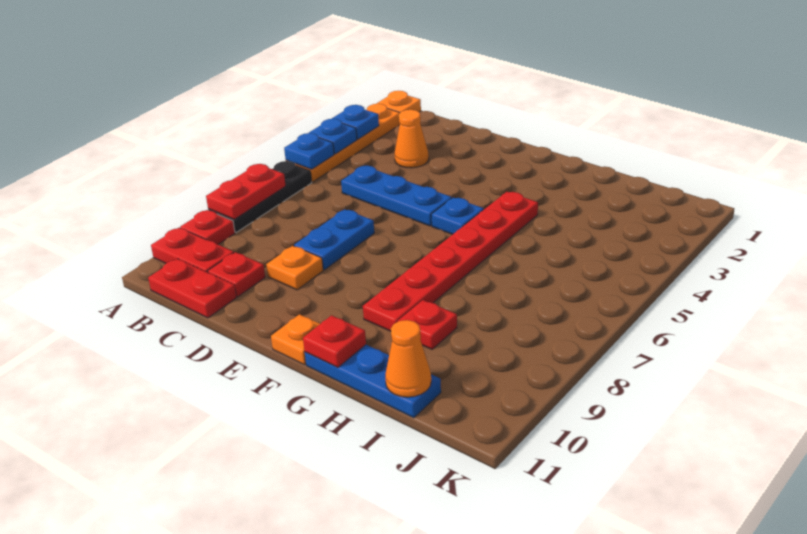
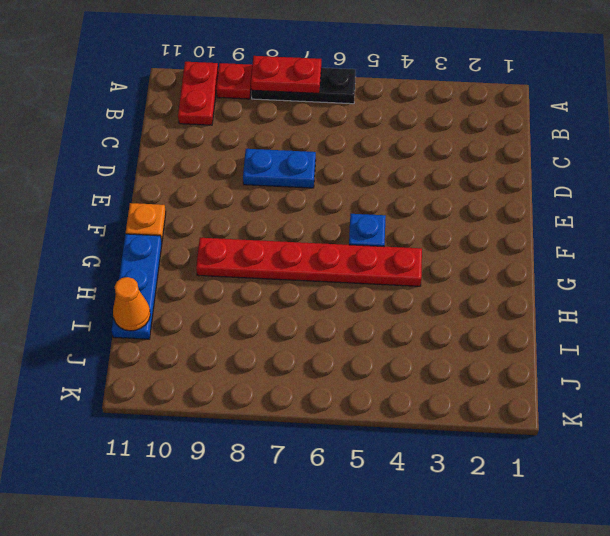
none -> orange plate A1 level 1
none -> orange plate A2:A5 level 1
none -> red plate B11:C11 level 1

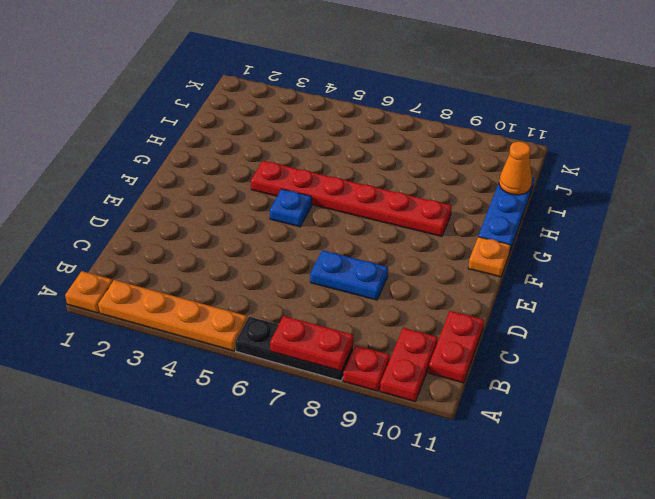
none -> orange cone C3 level 1
none -> blue plate C5:E5 level 1
none -> red plate C10 level 1

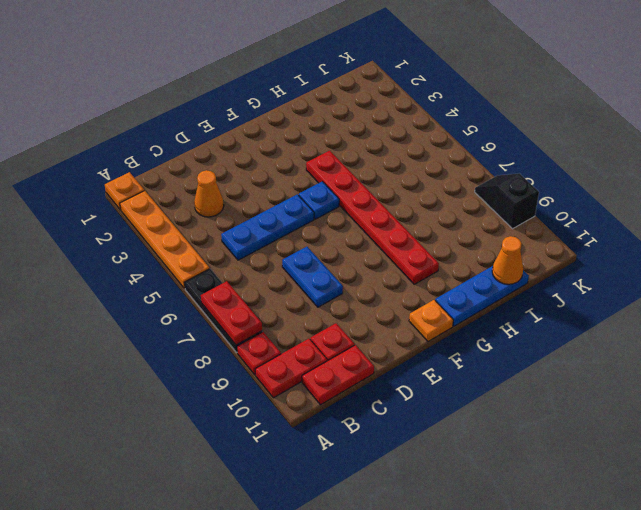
black slope K8:K9 level 1 top 9 -> none
none -> orange plate D9 level 1
none -> red plate H9 level 1
none -> blue plate A3 level 2

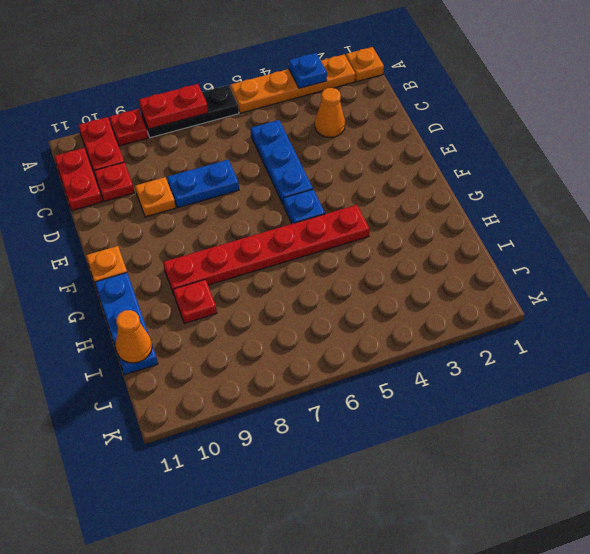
none -> blue plate A4 level 2
none -> blue plate A5 level 2
none -> red plate G11 level 2

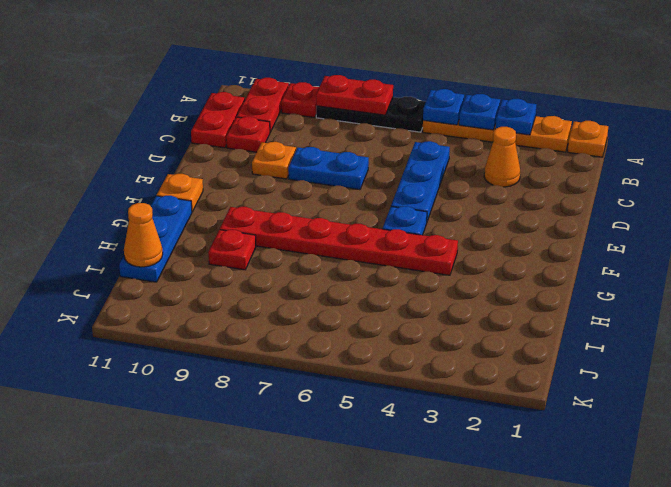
none -> red plate G11 level 2

